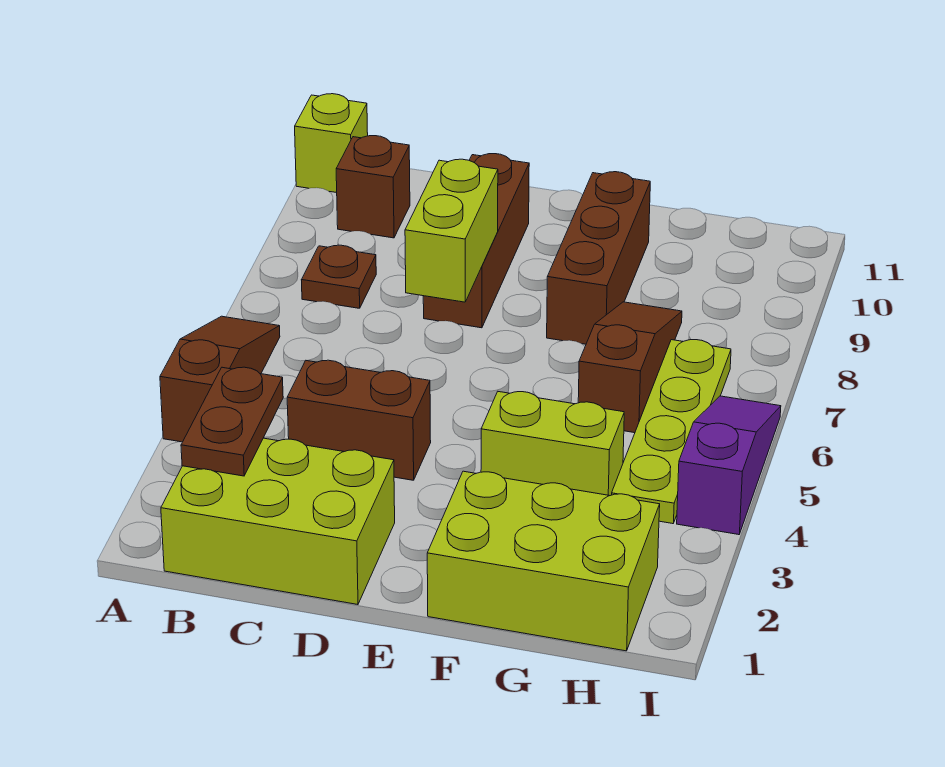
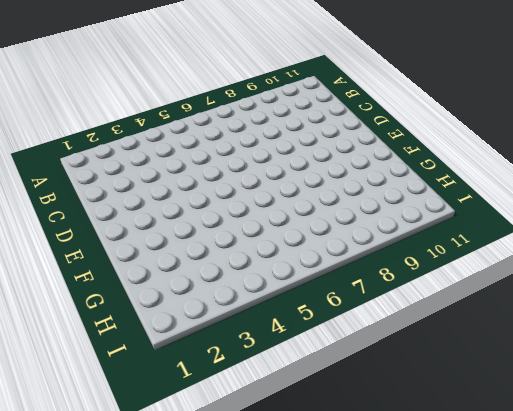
none -> brown slope A4:A6 level 1 top 4
none -> lime brick A11 level 1
none -> lime brick B1:D2 level 1

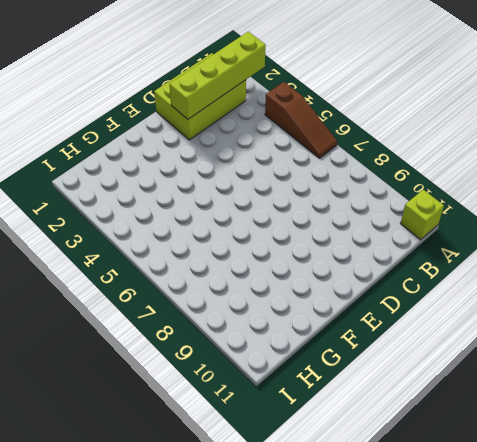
lime brick A2:D2 level 2 -> brown plate B2:B3 level 2
none -> brown plate B8 level 1
none -> brown brick B10 level 1
none -> brown brick C4:D4 level 1

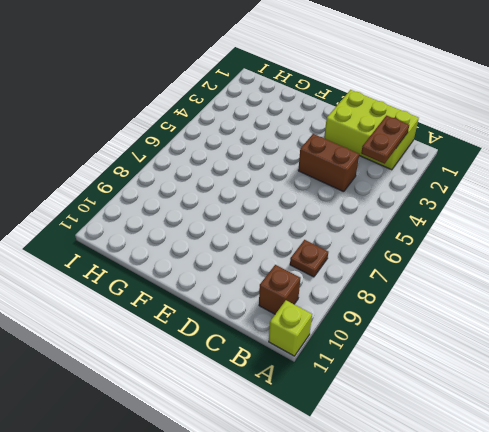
none -> brown slope A4:A6 level 1 top 4
none -> brown brick D8:D10 level 1
none -> lime brick F1:H2 level 1

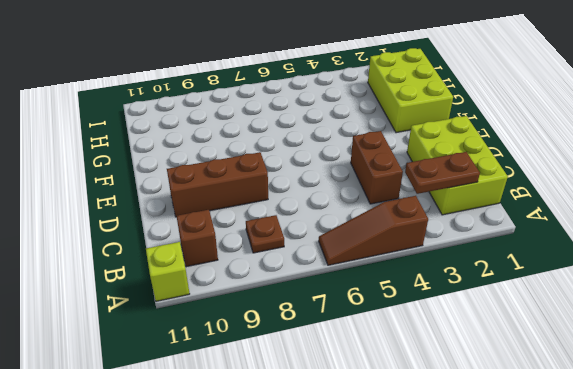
none -> lime brick F4:G4 level 1
none -> brown brick F8:F10 level 1
none -> brown slope G6:G8 level 1 top 6

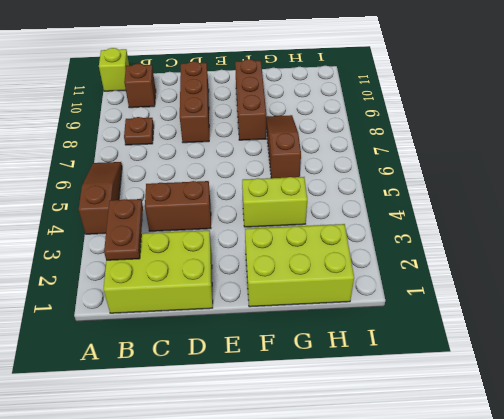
none -> lime plate H4:H7 level 1
none -> purple slope I4:I6 level 1 top 4
none -> lime brick D7:D8 level 2

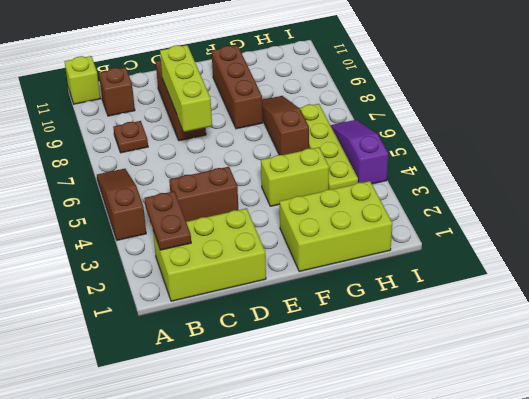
lime brick D7:D9 level 2 -> lime brick D7:D8 level 2

